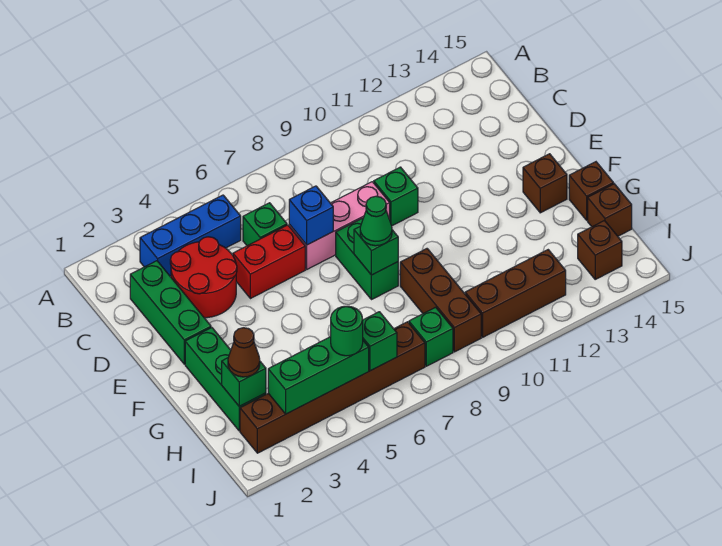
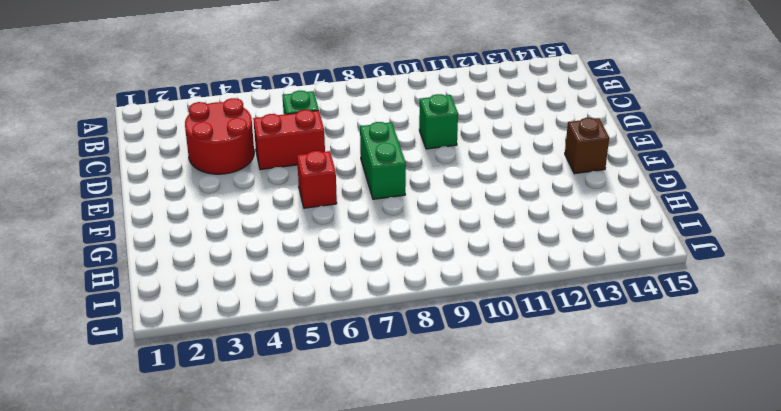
red brick F6 level 1 -> none
none -> blue brick B3:B5 level 1
none -> green brick C2:E2 level 1
none -> pink brick D7:D9 level 1

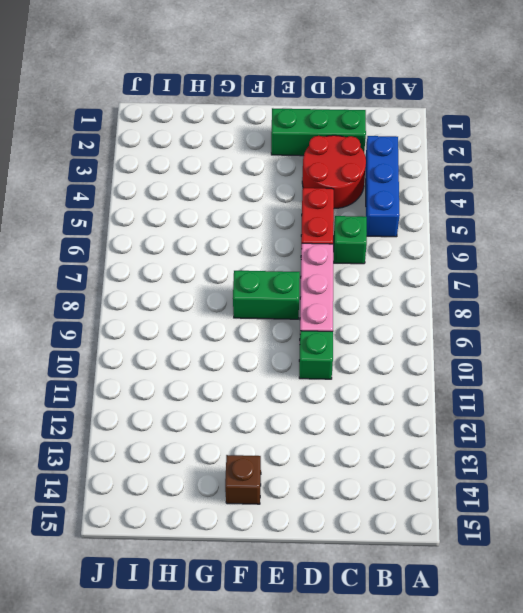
none -> green brick F2:H2 level 1
none -> brown brick G9:I9 level 1
none -> brown brick G15 level 1

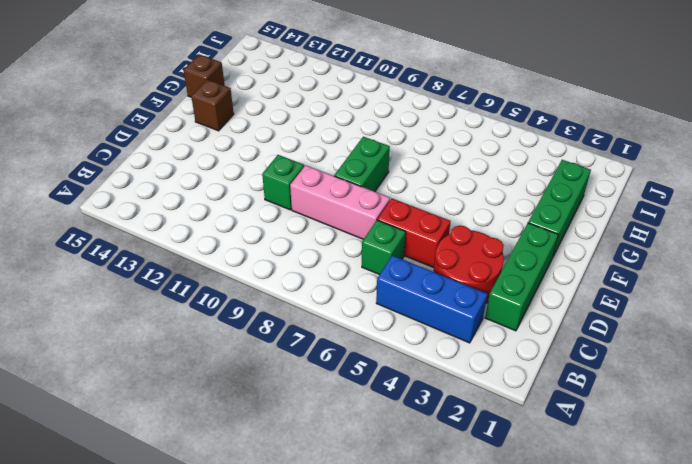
none -> brown brick G9:I9 level 1
none -> brown brick H15 level 1
none -> brown brick I2:I7 level 1

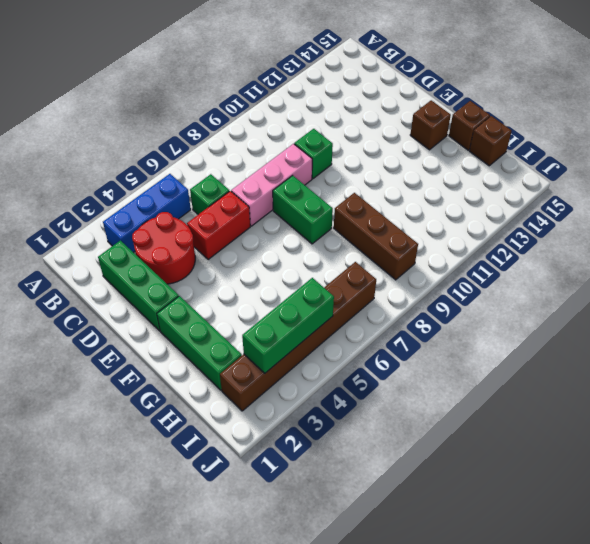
none -> green brick I8 level 1
none -> brown brick I10:I12 level 1
none -> brown brick I14 level 1

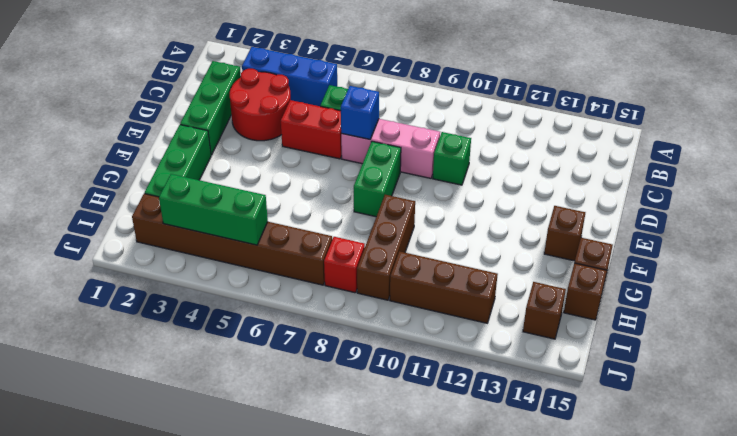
red brick I8 level 1 -> green brick I8 level 1
none -> green brick F8 level 2
none -> green brick H2 level 2
none -> green brick I6 level 2

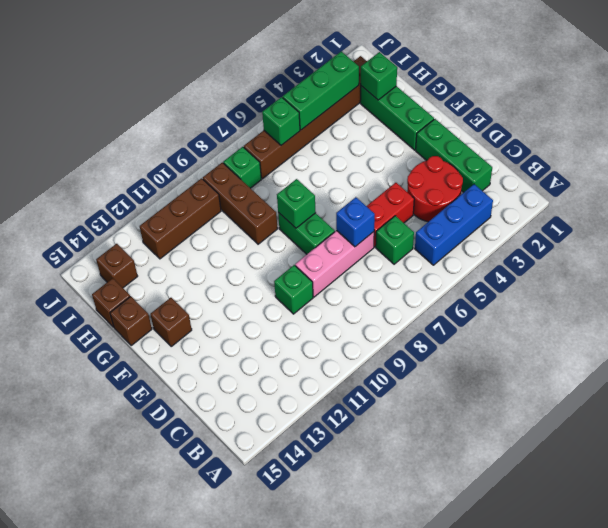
none -> green cone F8 level 3
none -> brown cone H2 level 3
none -> green round brick I5 level 3

